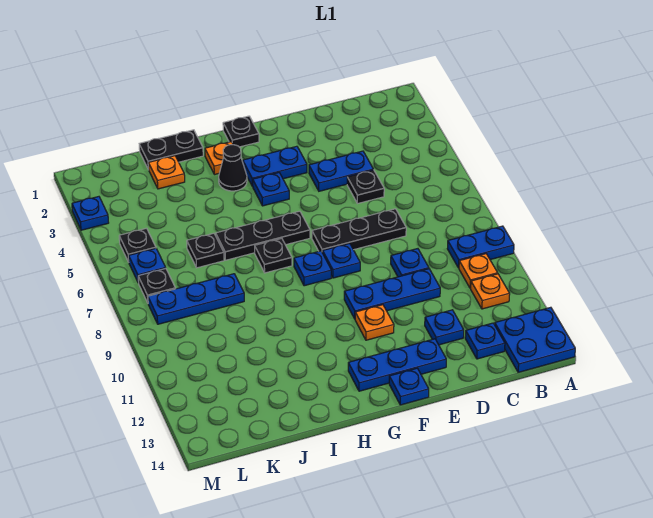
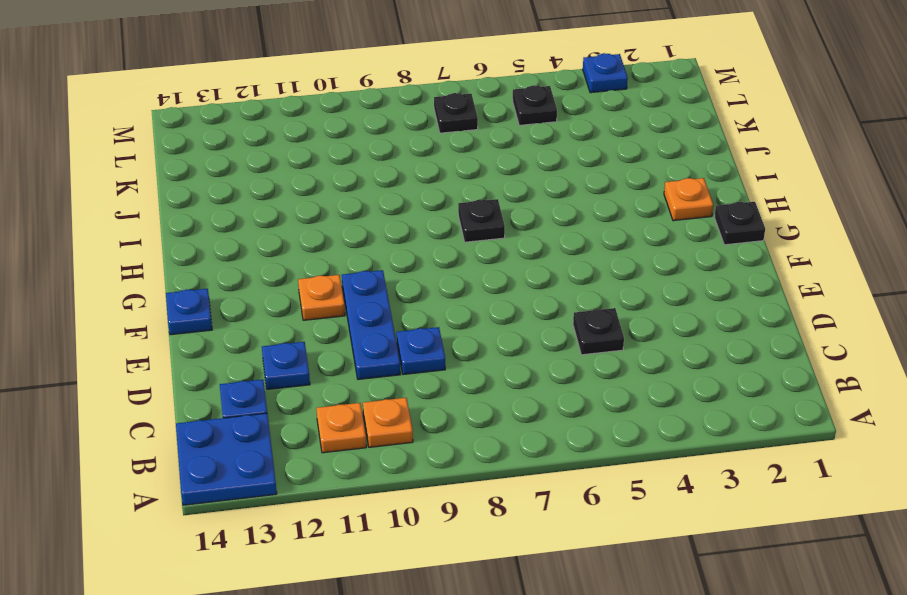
none -> blue plate A9:B9 level 1
none -> blue plate D4:E4 level 1
none -> black plate D7:F7 level 1
none -> blue plate E13:G13 level 1

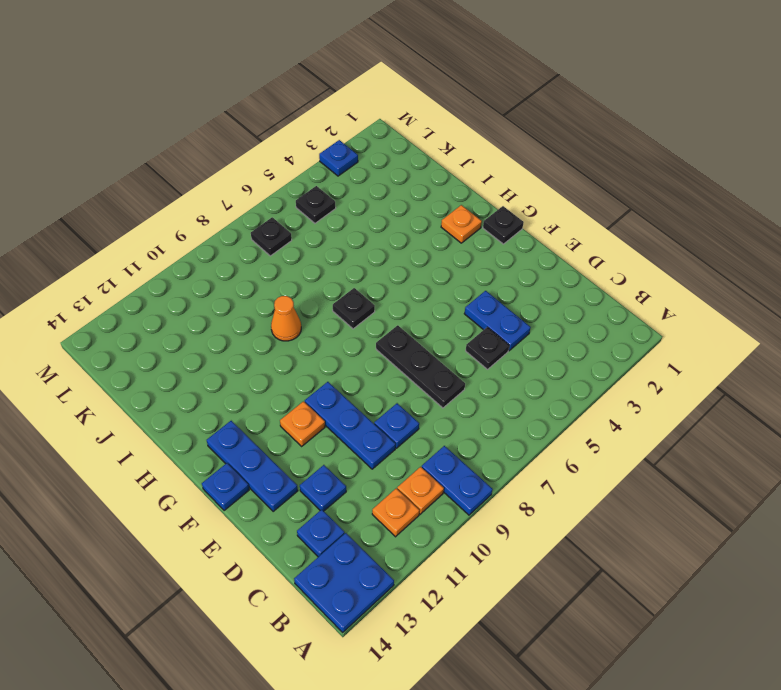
orange cone I9 level 1 -> none
none -> blue plate F3:G3 level 1
none -> blue plate F8 level 1
none -> blue plate G4 level 1
none -> black plate G6:I6 level 1

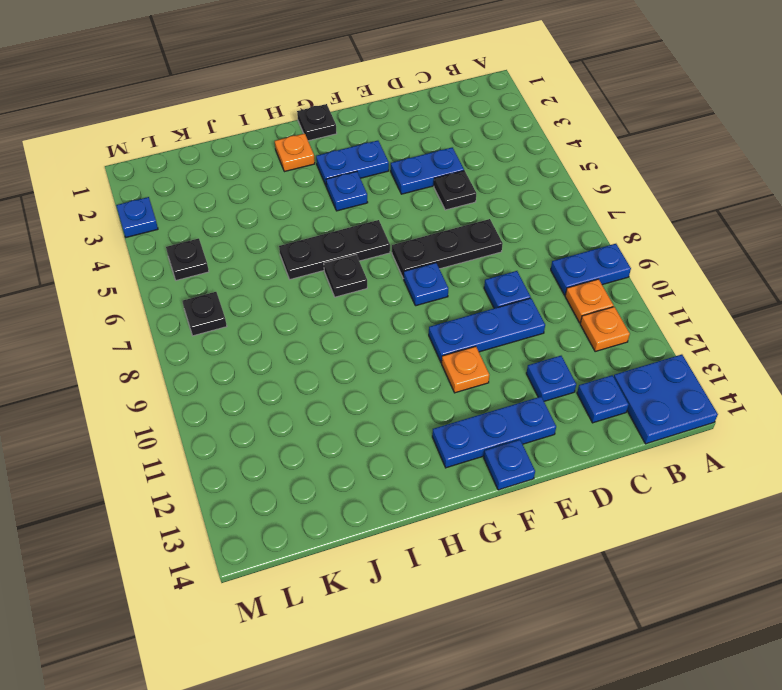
none -> blue plate G8 level 1
none -> black cone H3 level 1
none -> black plate I1:J1 level 1
none -> orange plate J2 level 1

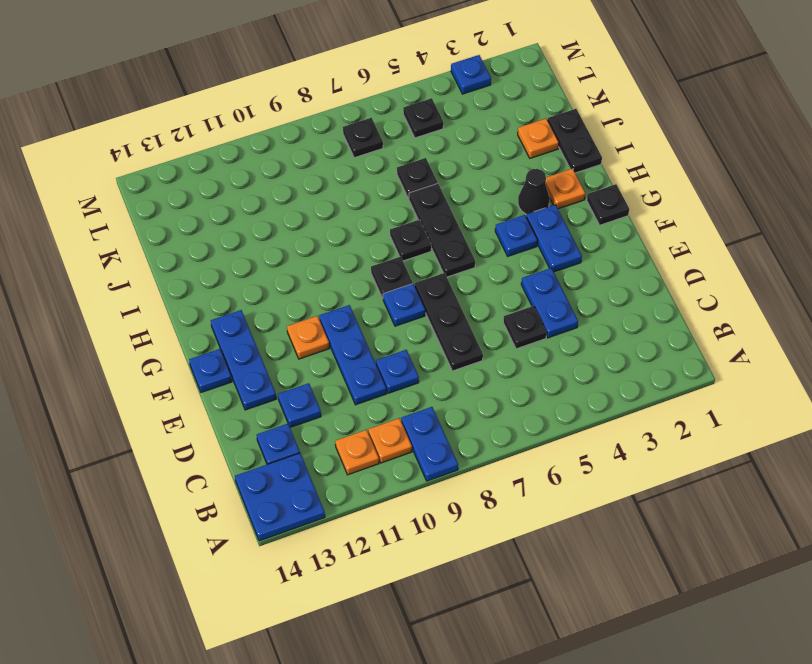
black plate G8 level 1 -> blue plate G8 level 1
none -> blue plate J8:L8 level 1
none -> blue plate L6 level 1

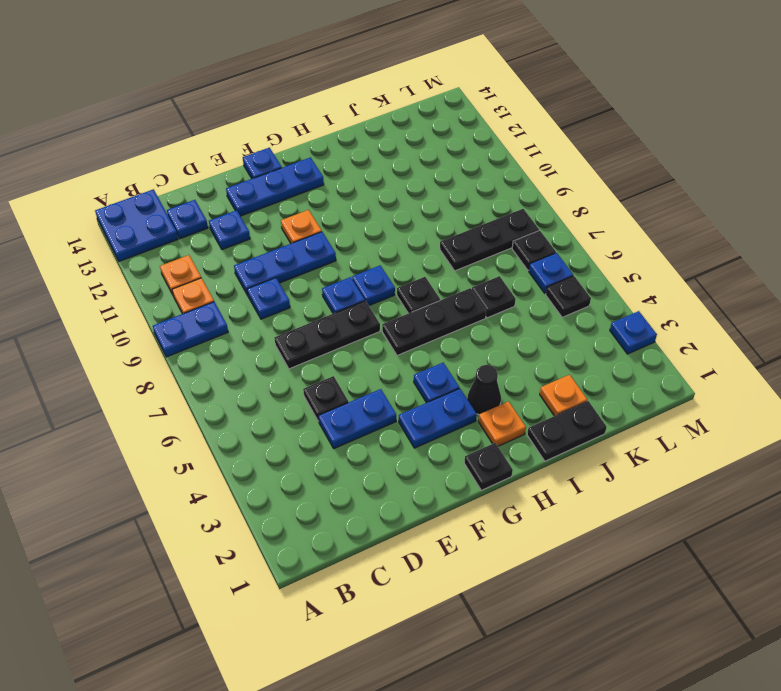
black plate J8:L8 level 1 -> blue plate J8:L8 level 1

